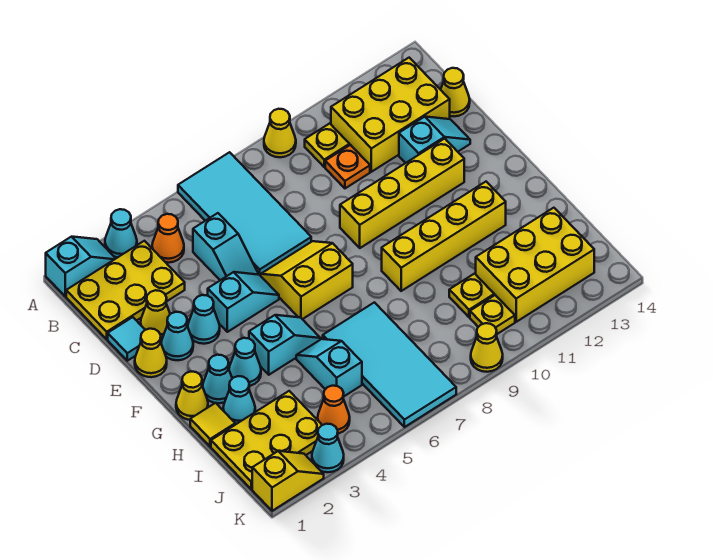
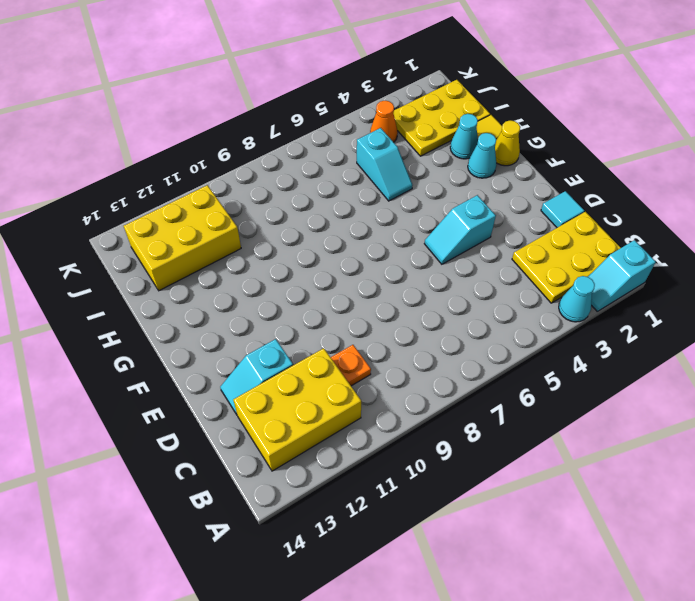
none -> cyan tile A6:D7 level 1
none -> yellow cone A9 level 1
none -> orange cone B4 level 1
none -> yellow plate B10 level 1

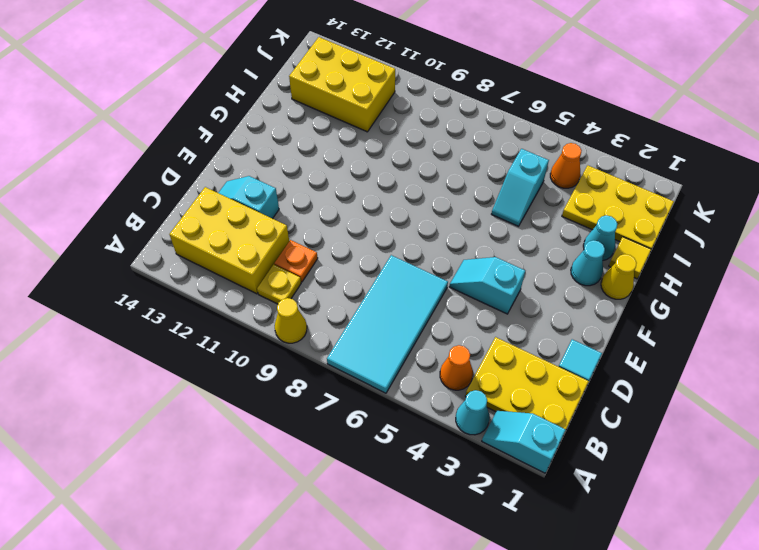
none -> cyan slope C5:D5 level 1 top C
none -> yellow cone C14 level 1
none -> yellow cone D2 level 1
none -> yellow cone E1 level 1

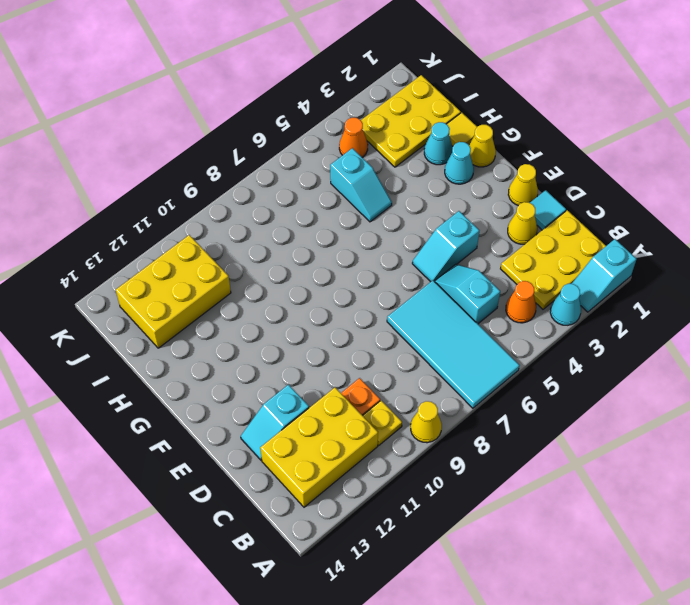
none -> yellow cone C14 level 1
none -> cyan cone E2 level 1
none -> cyan cone E3 level 1
none -> yellow slope E6:F7 level 1 top F

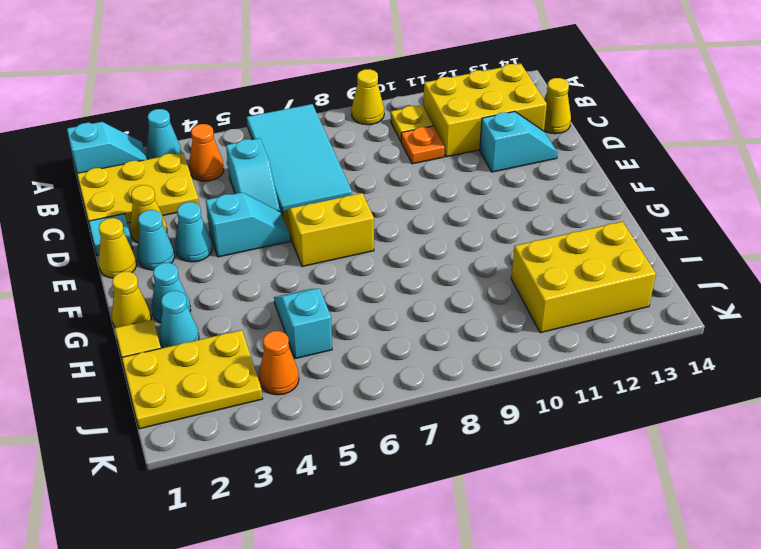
none -> yellow brick E9:E12 level 1
none -> cyan cone G3 level 1
none -> cyan slope G4:G5 level 1 top 4
none -> yellow brick G9:G12 level 1

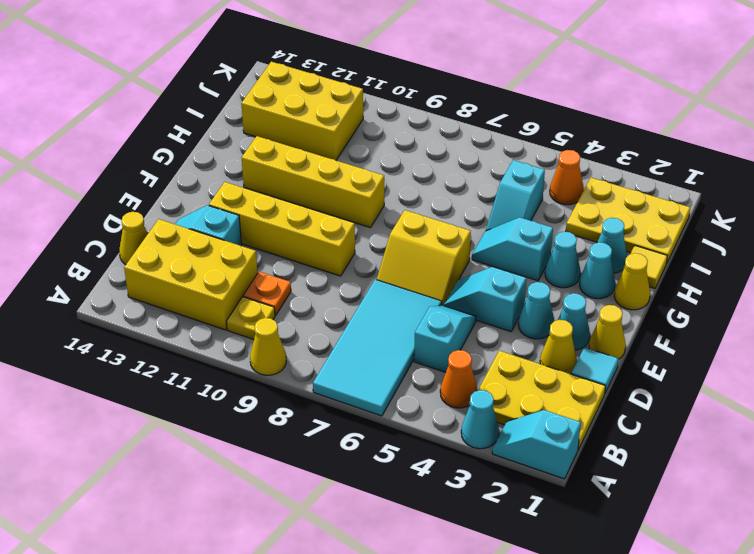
none -> cyan tile H6:K7 level 1
none -> yellow plate I10 level 1
none -> yellow plate J10 level 1
none -> yellow slope K1:K2 level 1 top 1

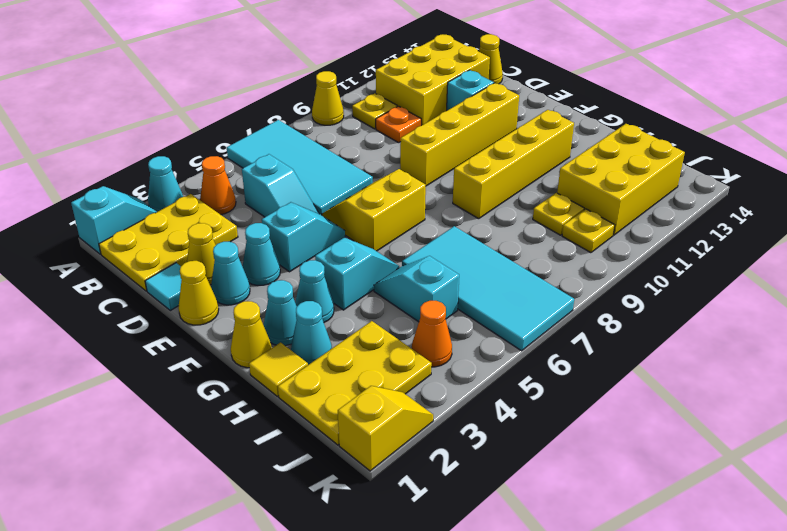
none -> cyan cone K3 level 1
none -> yellow cone K9 level 1

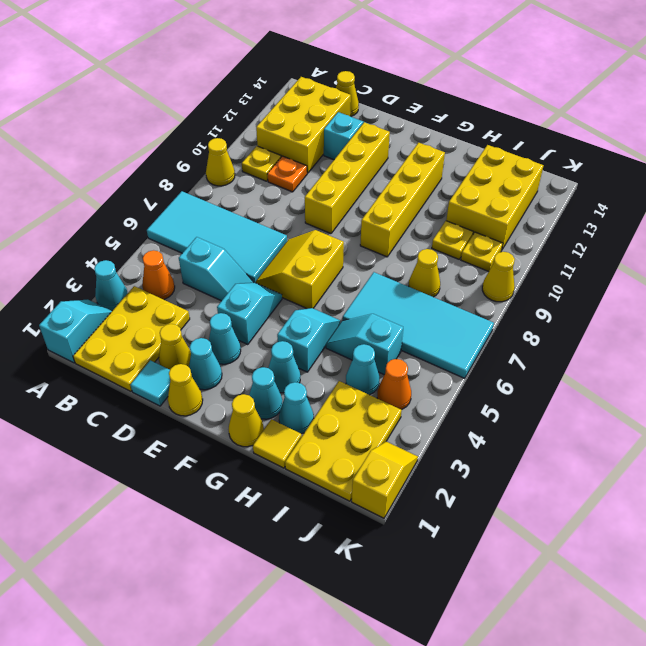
cyan cone I4 level 1 -> cyan cone K3 level 1
yellow cone I8 level 1 -> none

